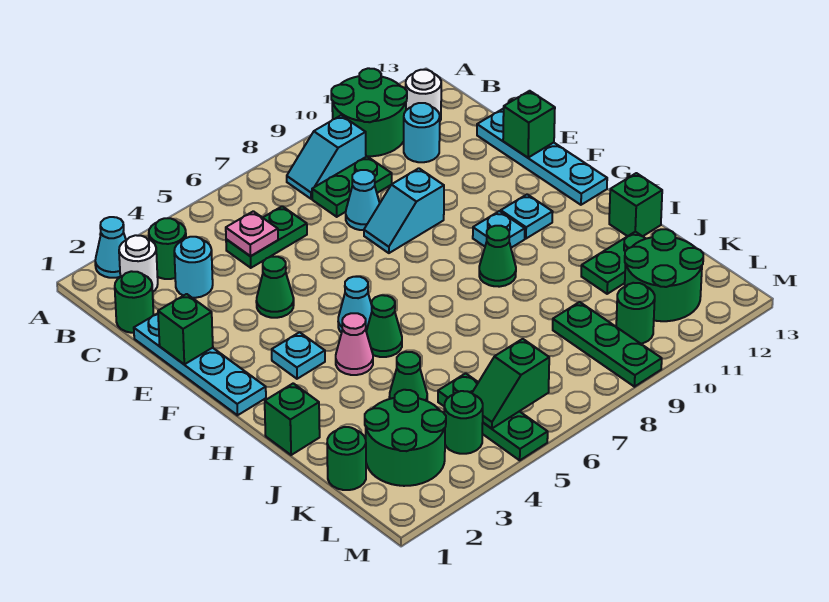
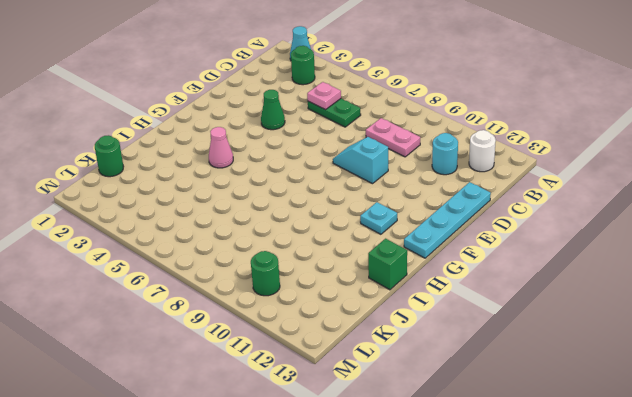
pink plate C8:C9 level 1 -> green plate C8:C9 level 1
none -> green round brick A10:B11 level 1
none -> white round brick B2 level 1
none -> cyan slope B8:B9 level 1 top 9
none -> green round brick C1 level 1

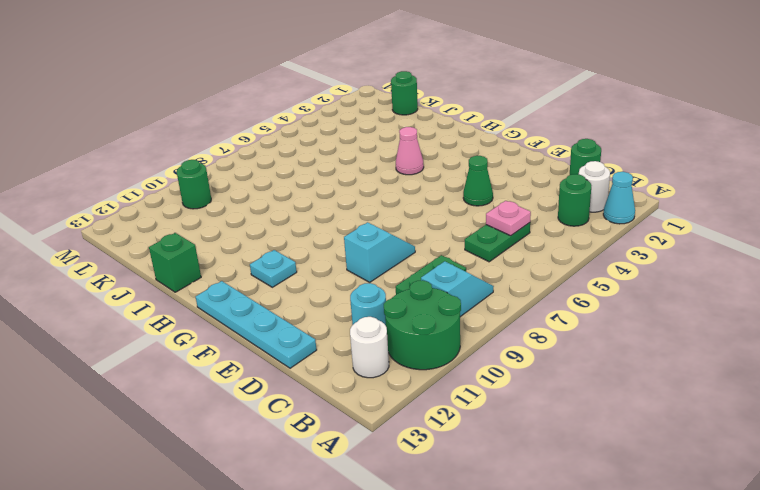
none -> cyan round brick C3 level 1
none -> cyan plate D1:G1 level 1
none -> cyan cone D8 level 1
none -> cyan plate G3 level 1

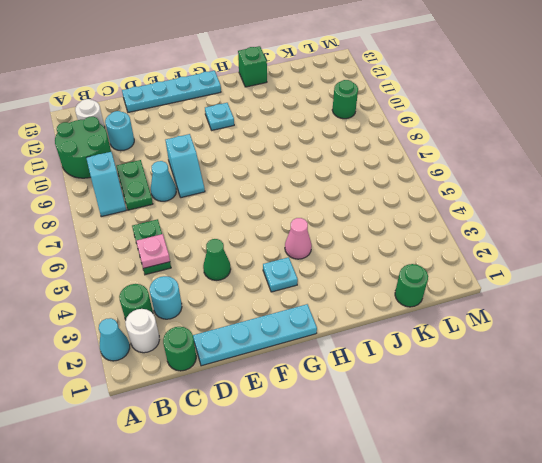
none -> cyan cone G5 level 1
none -> cyan plate G10 level 1
none -> green cone H5 level 1
none -> green cone H9 level 1

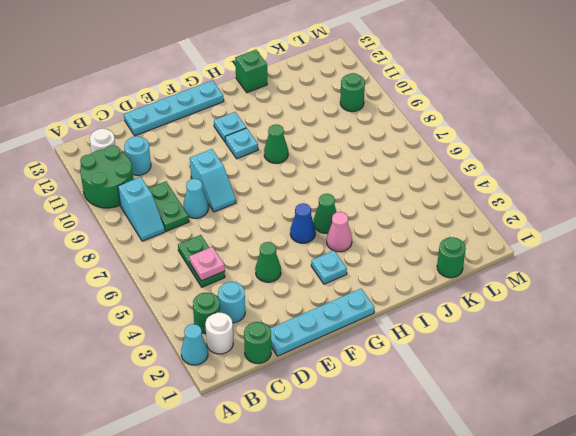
blue cone G5 level 1 -> cyan cone G5 level 1
none -> green brick I1 level 1
none -> green cone J4 level 1
none -> green plate J11:J12 level 1
none -> green round brick K2:L3 level 1

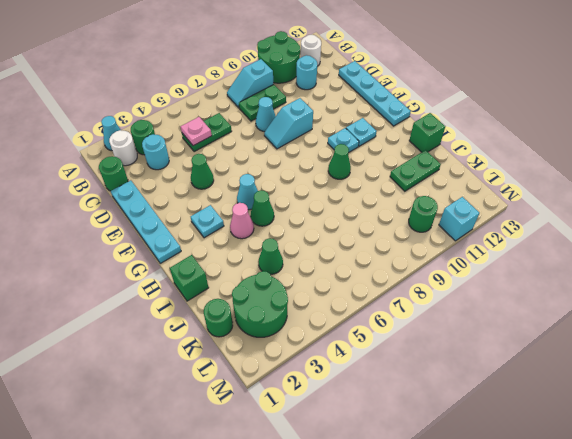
cyan brick M11 level 1 -> none
none -> green plate K5:M5 level 1
none -> green plate K9:M9 level 1
none -> green round brick K11:L12 level 1
none -> green round brick L4 level 1

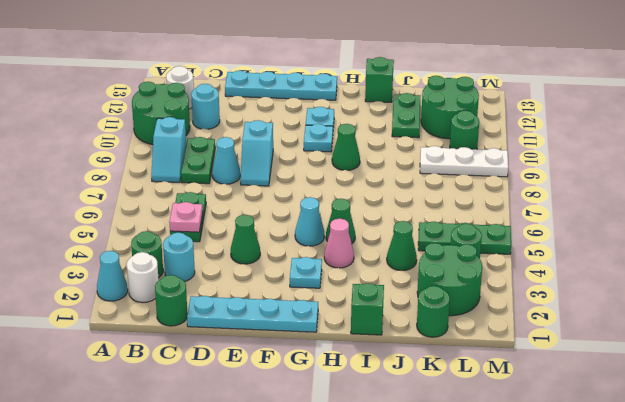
white plate K9:M9 level 1 -> green plate K9:M9 level 1
none -> green brick E1 level 2
none -> green brick E13 level 2
none -> green slope L5:L6 level 2 top 6

